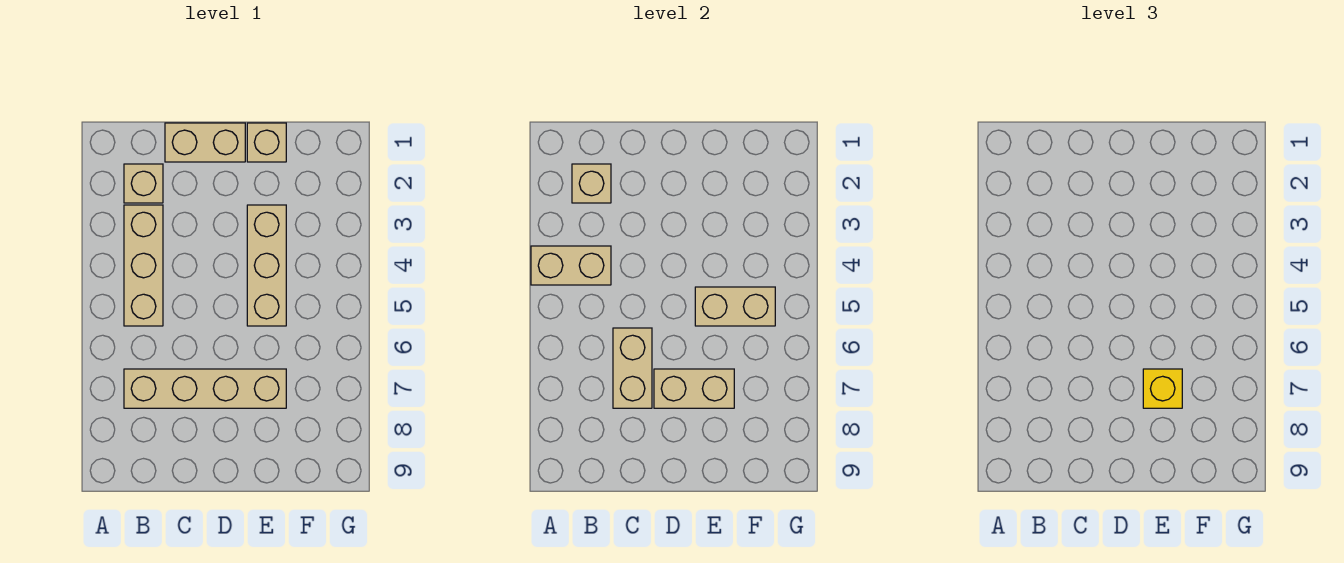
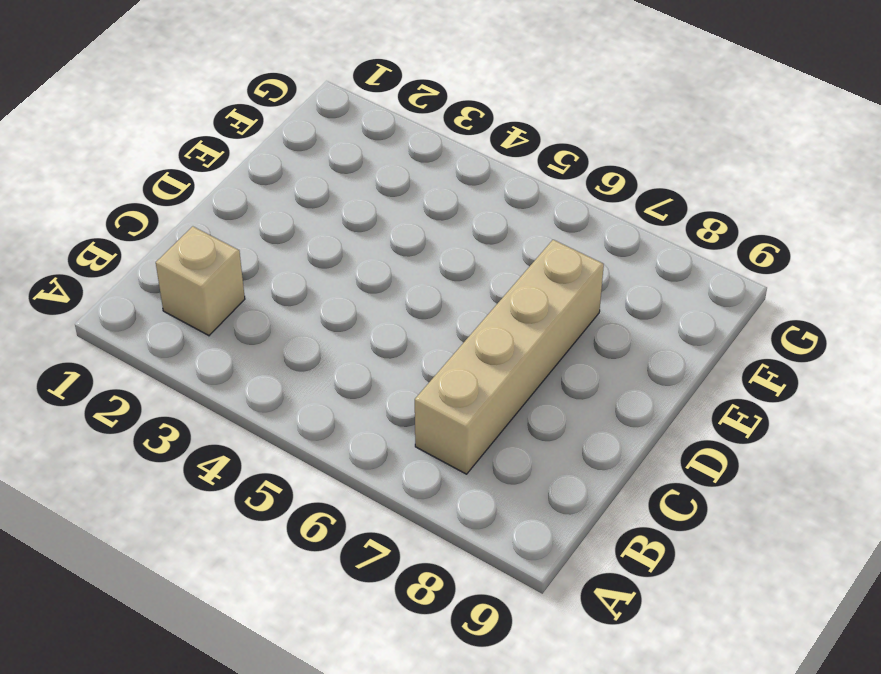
none -> tan brick B3:B5 level 1
none -> tan brick C1:D1 level 1
none -> tan brick E1 level 1

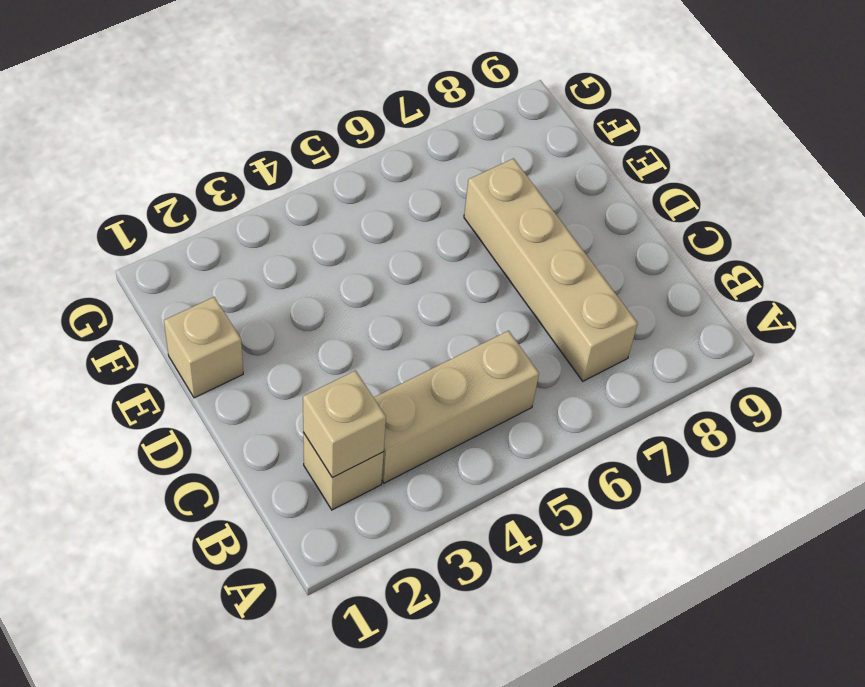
none -> tan brick C1:D1 level 1
none -> tan brick E3:E5 level 1
none -> tan brick A4:B4 level 2

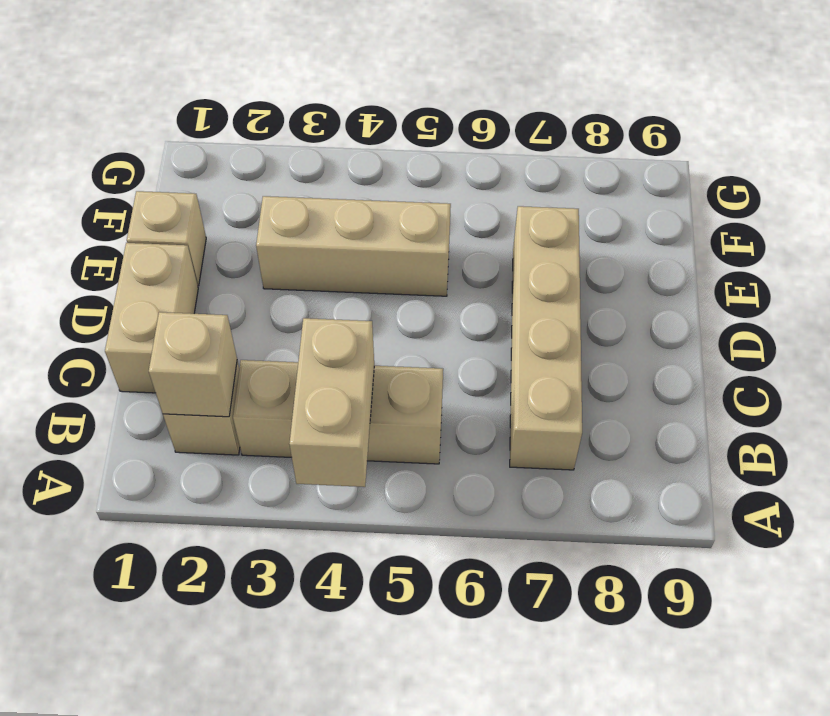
none -> tan brick C6:C7 level 2
none -> tan brick D7:E7 level 2
none -> tan brick E5:F5 level 2

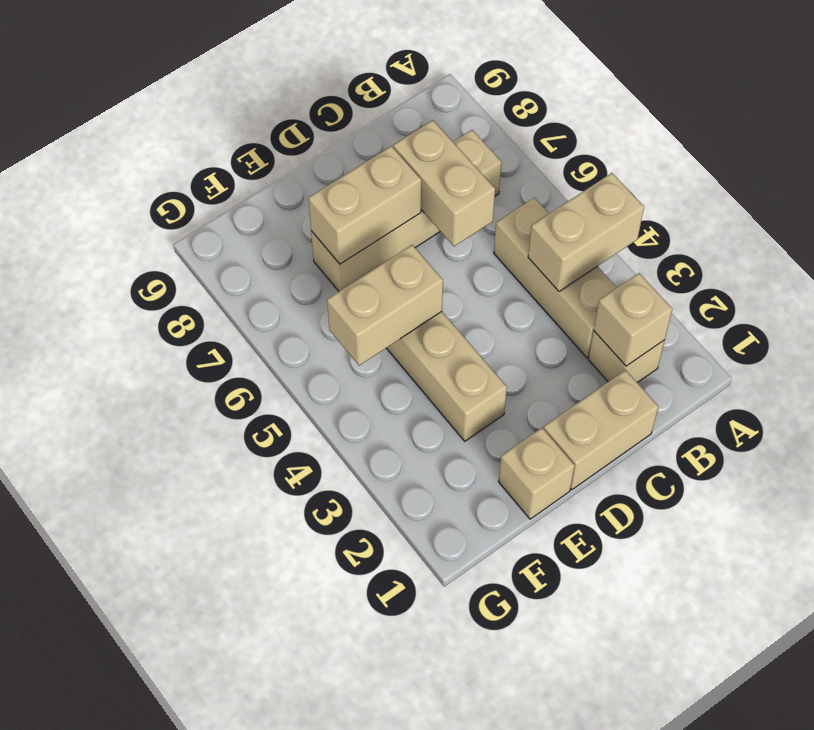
none -> yellow brick E7 level 3

